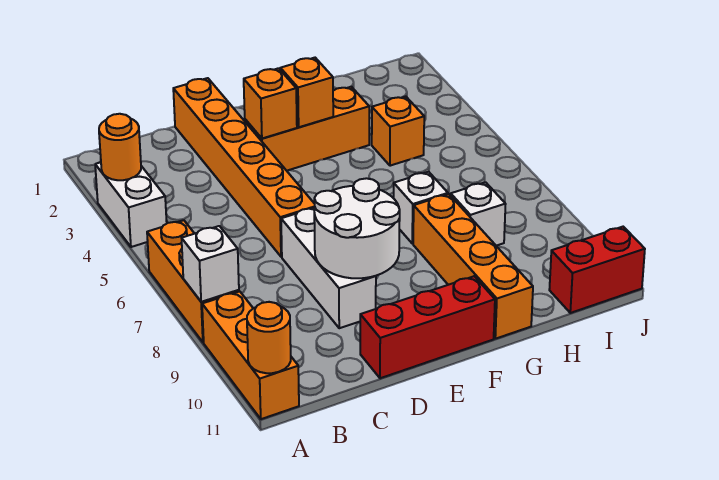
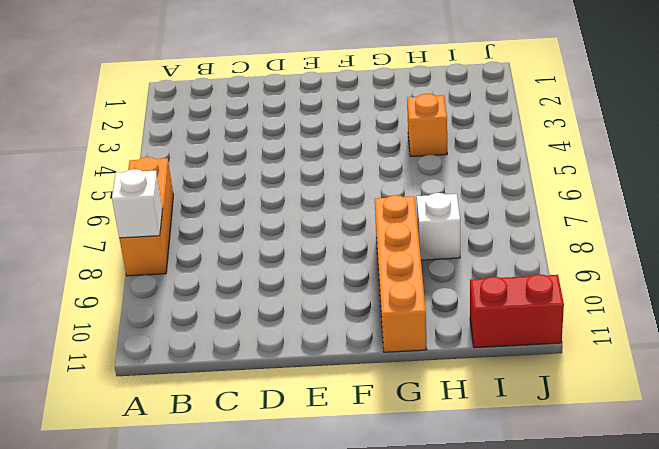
none -> white brick A3:A4 level 1
none -> orange brick A9:A11 level 1
none -> orange brick D1:D6 level 1

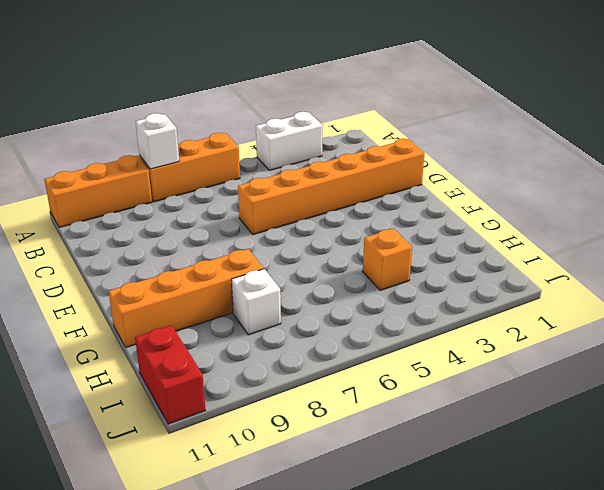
none -> white brick D7:D9 level 1
none -> red brick D11:F11 level 1
none -> orange brick E3:G3 level 1

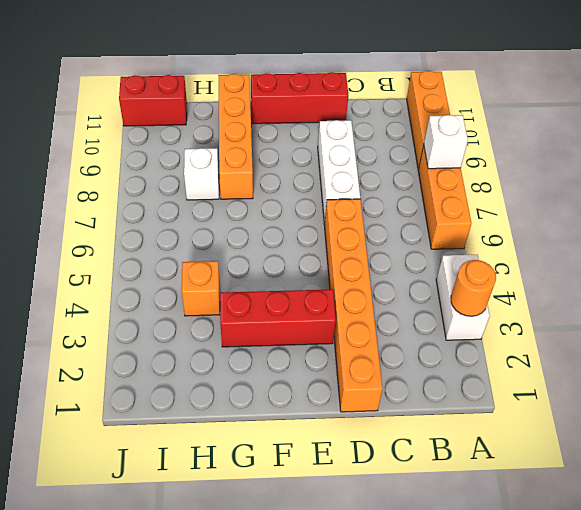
red brick E3:G3 level 1 -> orange brick E3:G3 level 1
none -> white brick G7 level 1
none -> orange round brick A11 level 2
none -> white round brick D8:E9 level 2

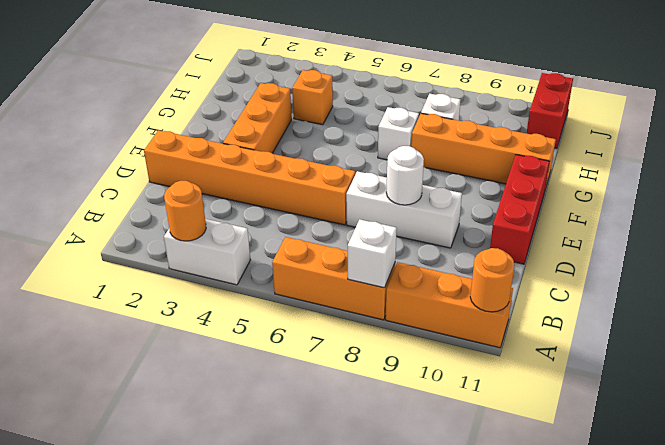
white round brick D8 level 2 -> white round brick D8:E9 level 2
none -> orange brick E3 level 2
none -> orange brick F3 level 2

